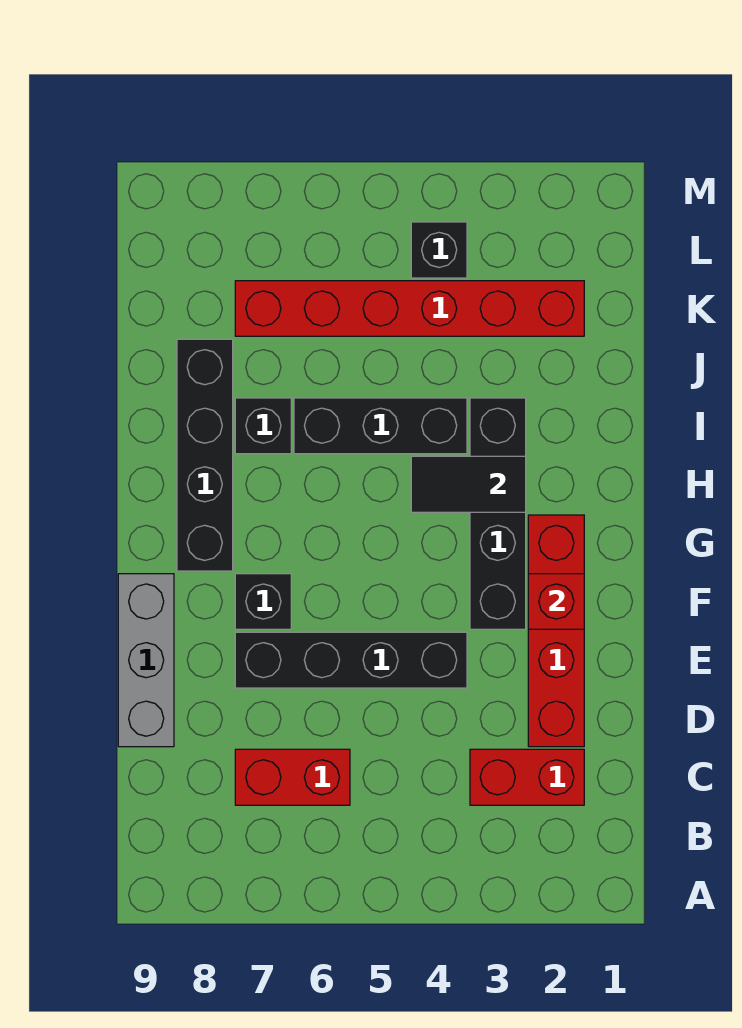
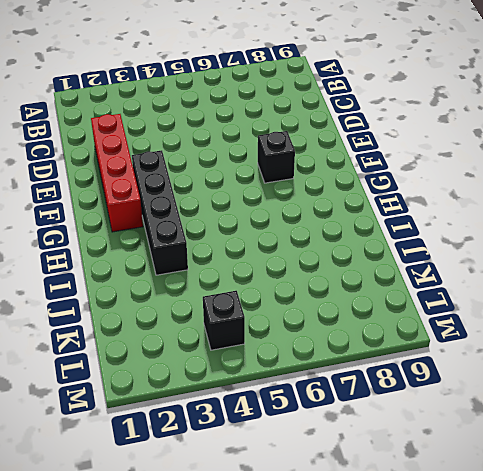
none -> red brick C2:C3 level 1
none -> red brick C6:C7 level 1
none -> grey brick D9:F9 level 1

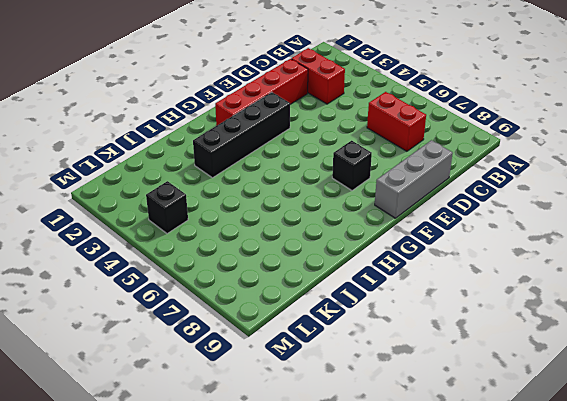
none -> black brick E4:E7 level 1
none -> black brick G8:J8 level 1
none -> black brick I4:I6 level 1

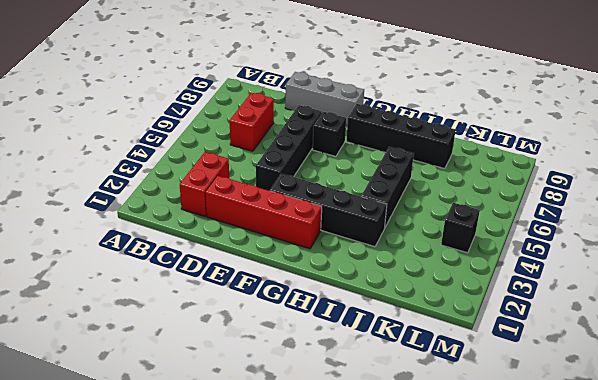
none -> black brick I7 level 1
none -> red brick K2:K7 level 1
none -> red brick F2 level 2

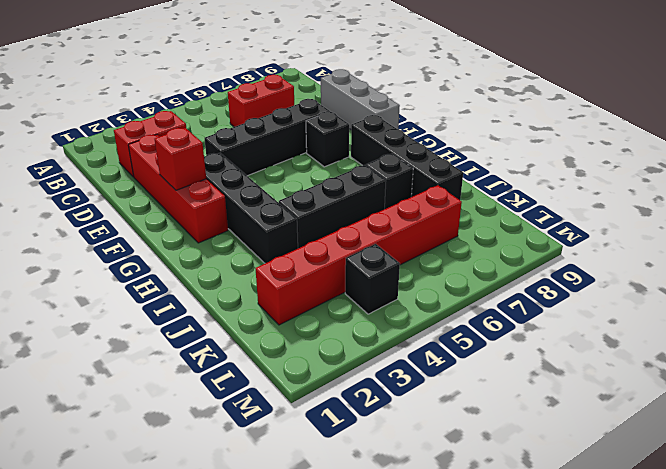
none -> black tile H3:H4 level 2

